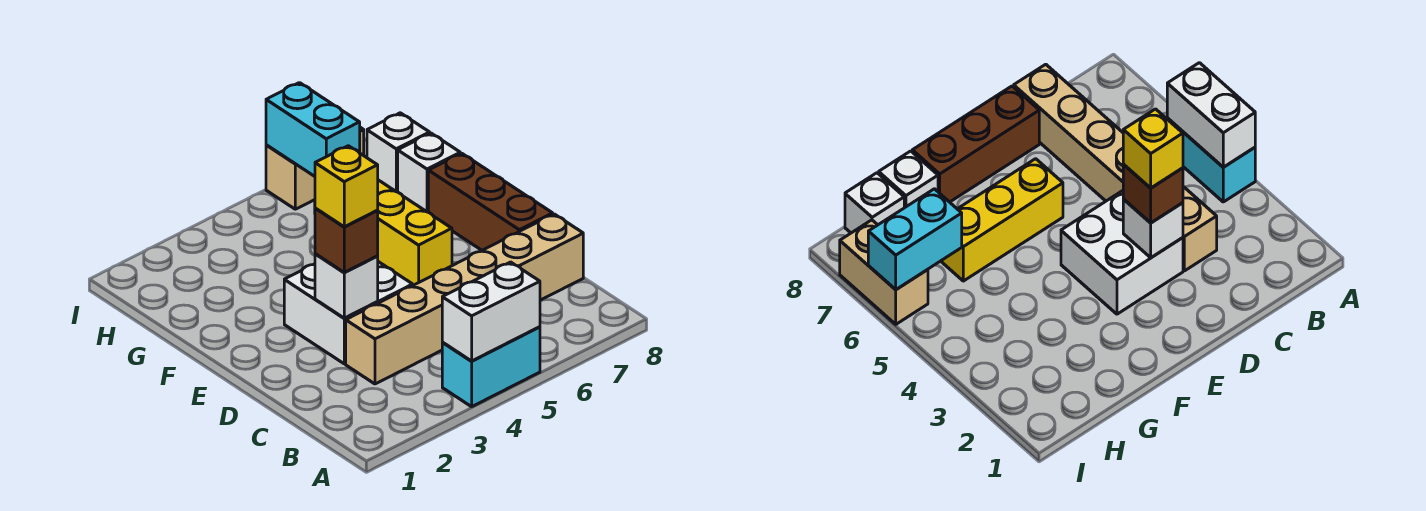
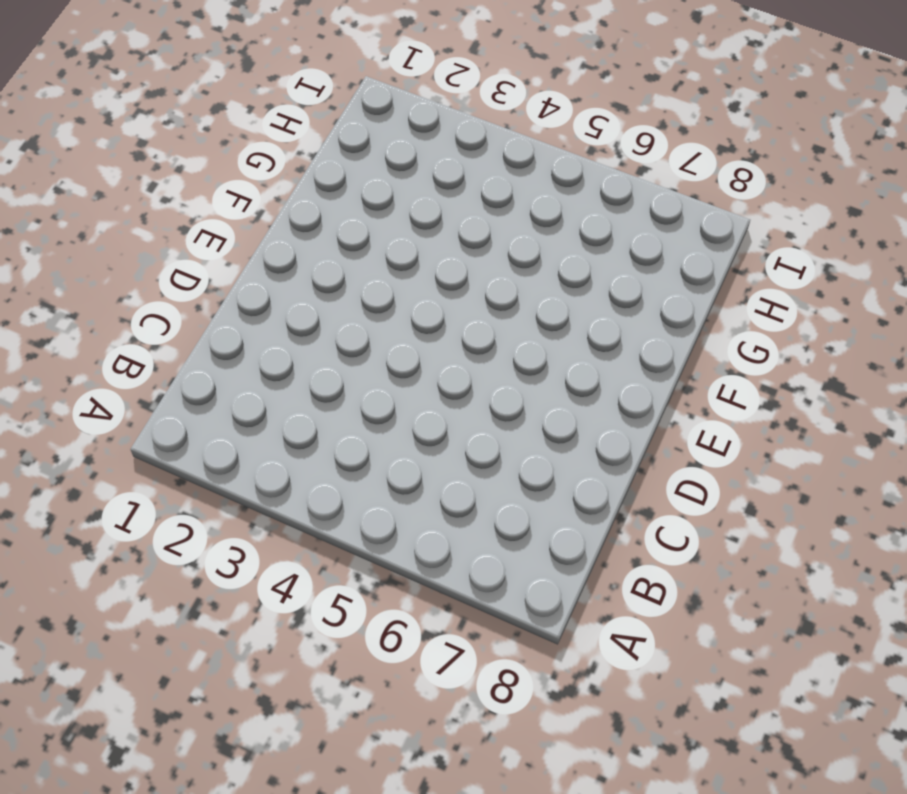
none -> cyan brick A4:A5 level 1
none -> tan brick C3:C8 level 1
none -> white brick D3:E4 level 1

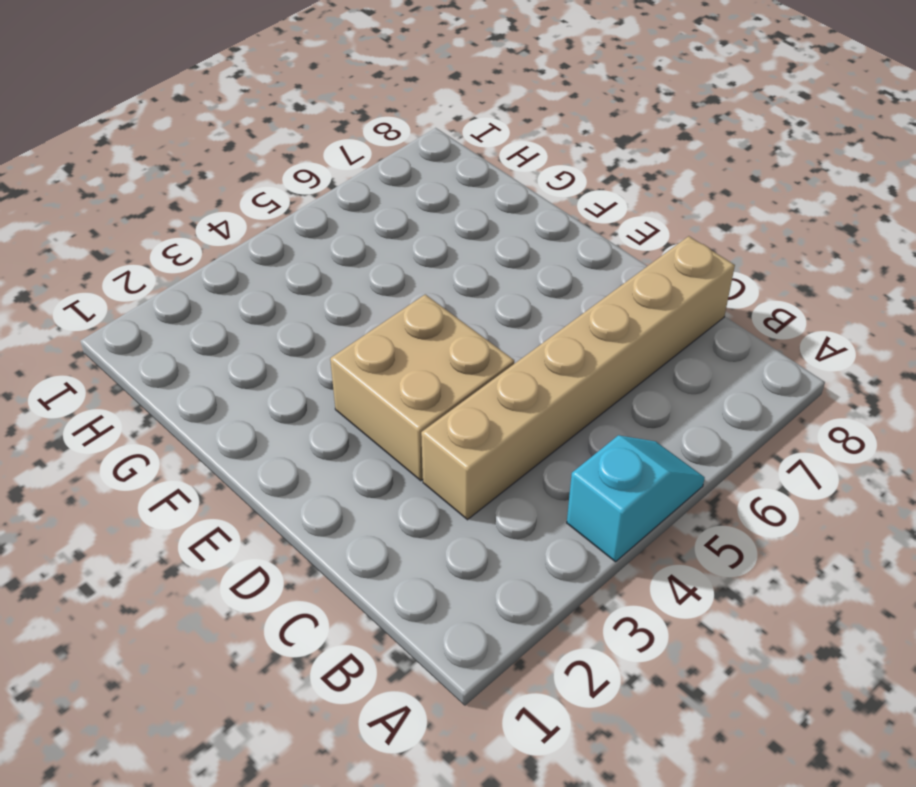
cyan slope A4:A5 level 1 top 4 -> cyan brick A4:A5 level 1
tan brick D3:E4 level 1 -> white brick D3:E4 level 1
none -> brown brick D8:F8 level 1
none -> yellow brick E6:G6 level 1
none -> white brick G8 level 1

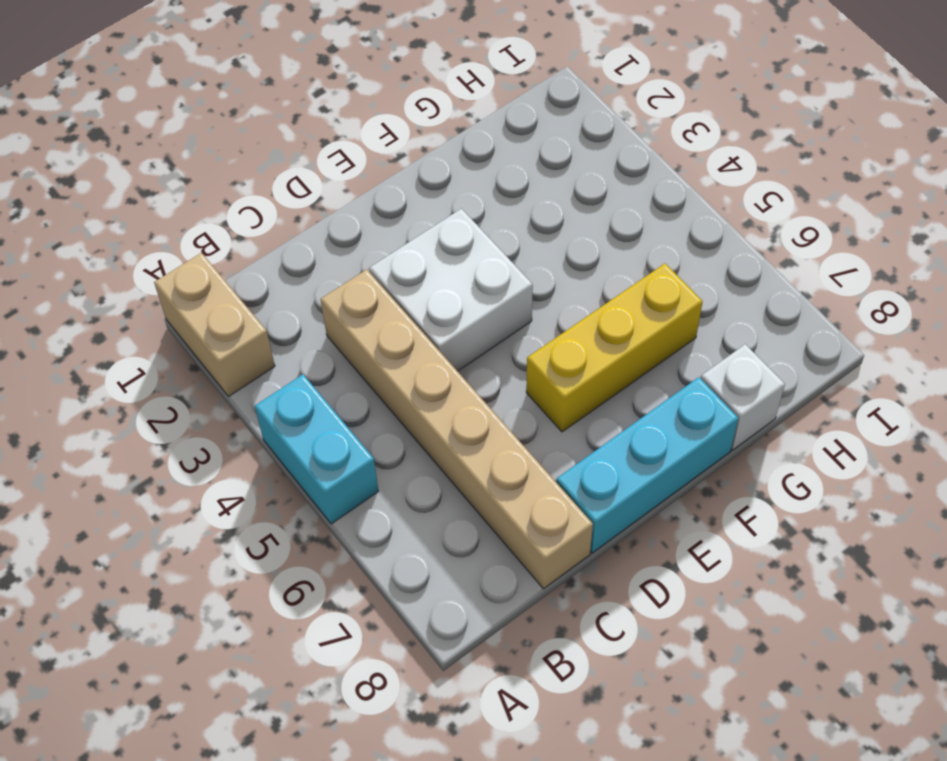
tan brick A1:A2 level 1 -> tan brick I6:I7 level 1
cyan brick D8:F8 level 1 -> brown brick D8:F8 level 1
none -> white brick H8 level 1
none -> white brick A4:A5 level 2
none -> white brick D3 level 2

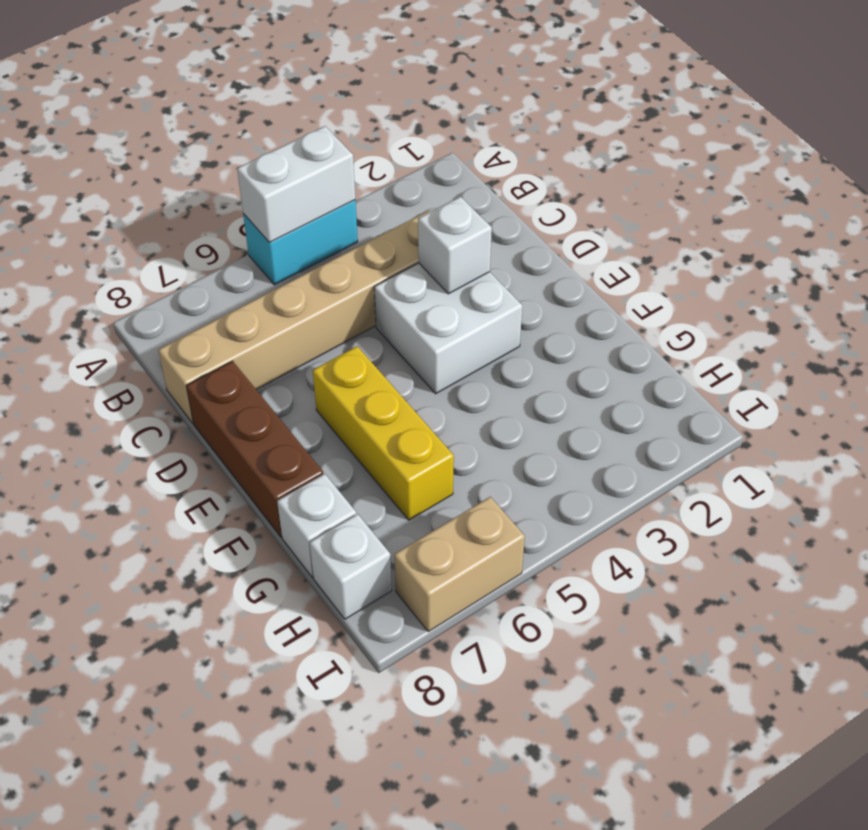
none -> cyan brick H6:I6 level 2
none -> brown brick D3 level 3
none -> yellow brick D3 level 4

